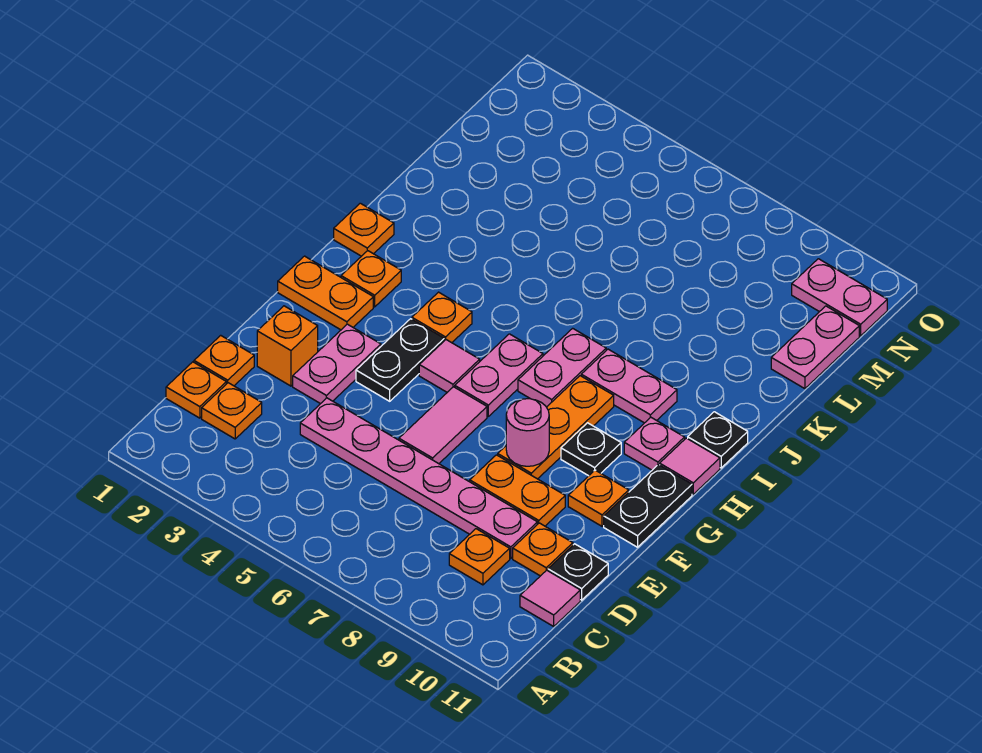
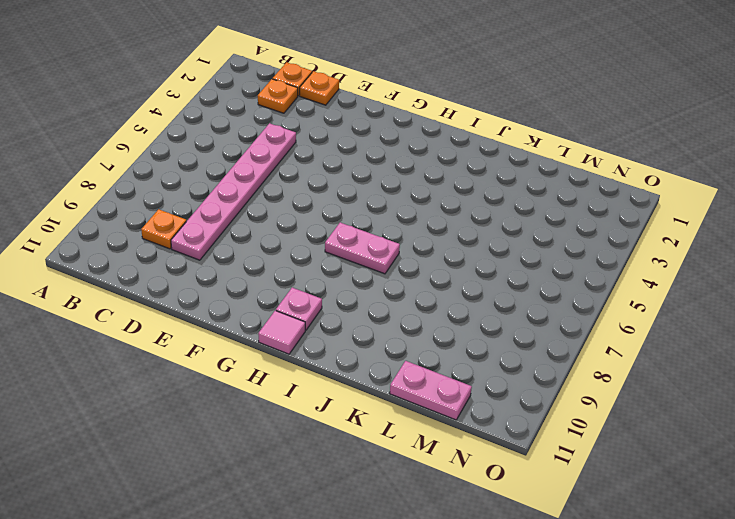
none -> pink tile C11 level 1
none -> orange plate D10 level 1
none -> black plate D11 level 1
none -> orange brick E2 level 1

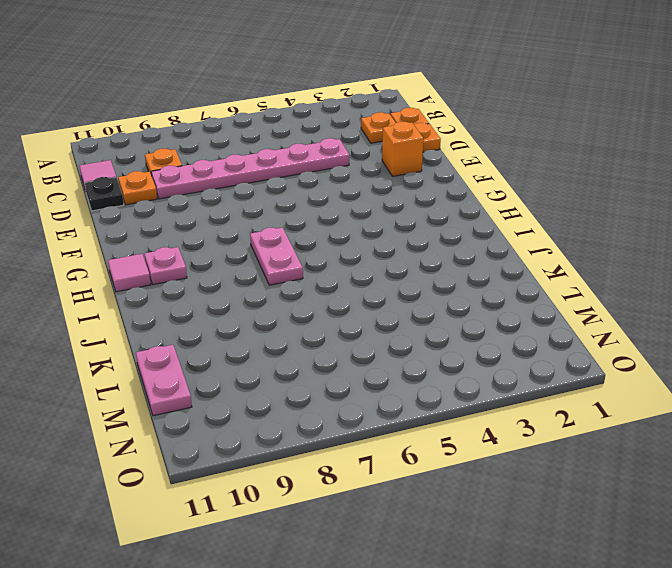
none -> pink plate E3:F3 level 1
none -> pink tile E6:F6 level 1
none -> orange plate E8:E9 level 1
none -> black plate F4:G4 level 1

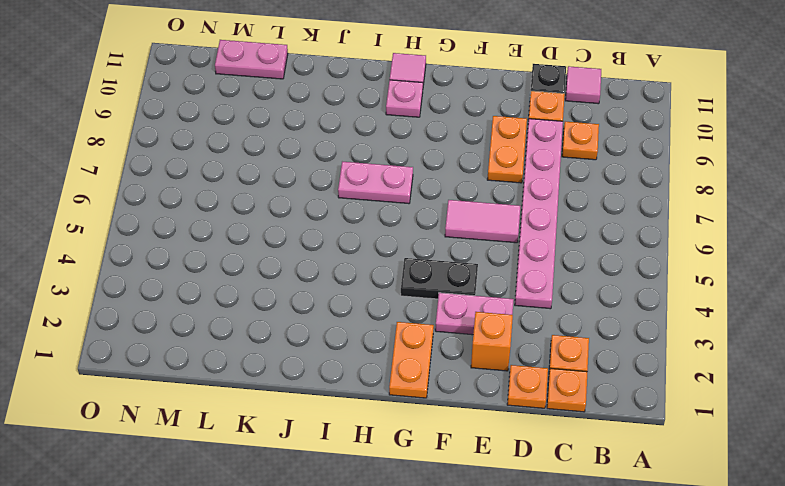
none -> orange plate F8:H8 level 1
none -> orange plate F10 level 1
none -> black plate F11:G11 level 1
none -> pink tile G5 level 1

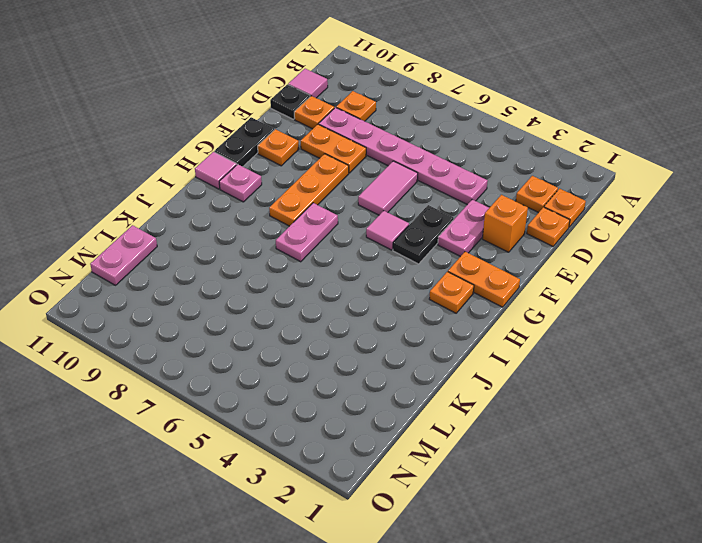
none -> pink plate G6:H6 level 1
none -> black plate G9 level 1
none -> orange plate H4 level 1
none -> orange plate I1 level 1

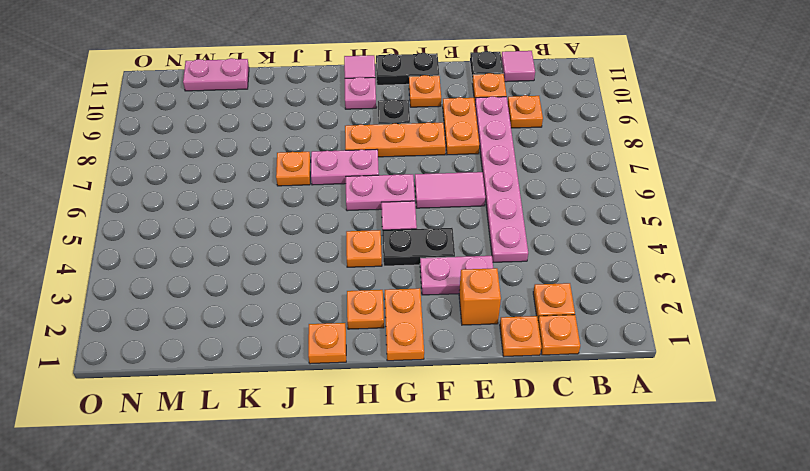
orange plate J7 level 1 -> none
none -> pink plate I8:I9 level 1
none -> black plate I11 level 1
none -> pink plate N10:N11 level 1
none -> pink round brick F8 level 2

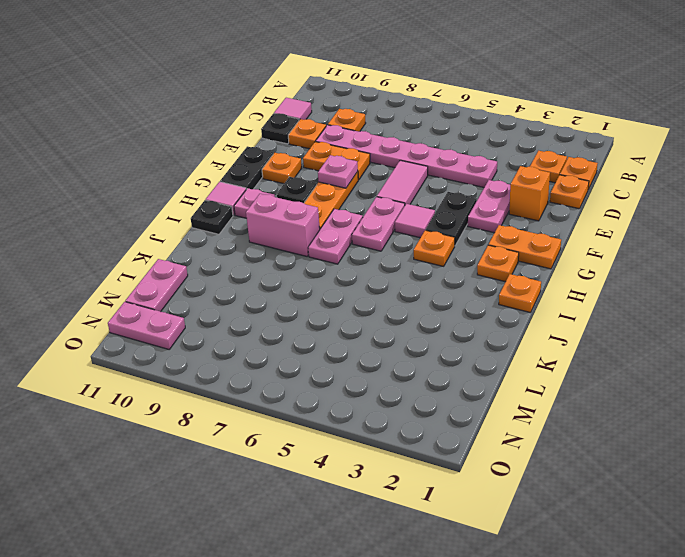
pink plate F8 level 2 -> pink round brick F8 level 2
pink brick I8:I9 level 1 -> pink plate I8:I9 level 1

